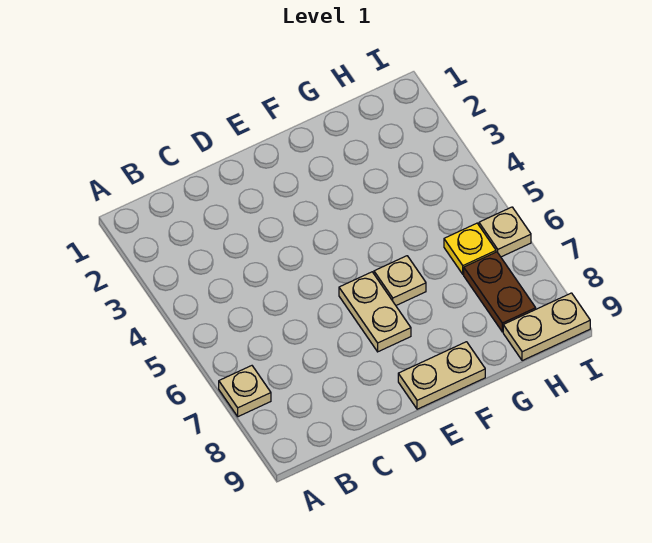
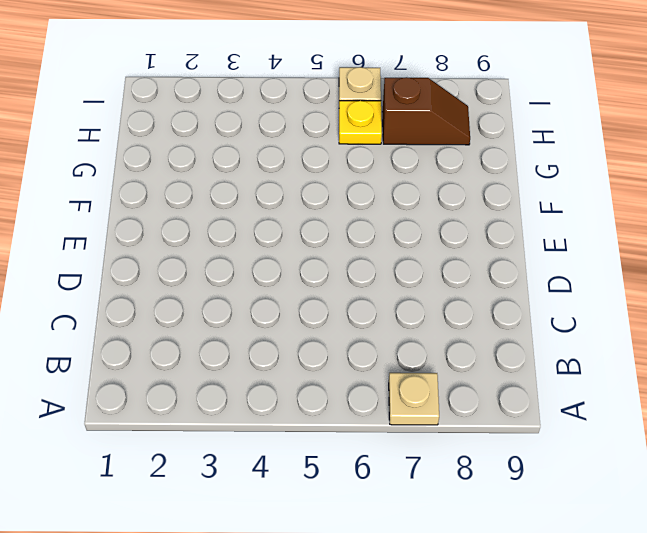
brown slope H7:H8 level 1 top 7 -> brown plate H7:H8 level 1
none -> tan plate E6:E7 level 1
none -> tan plate E9:F9 level 1

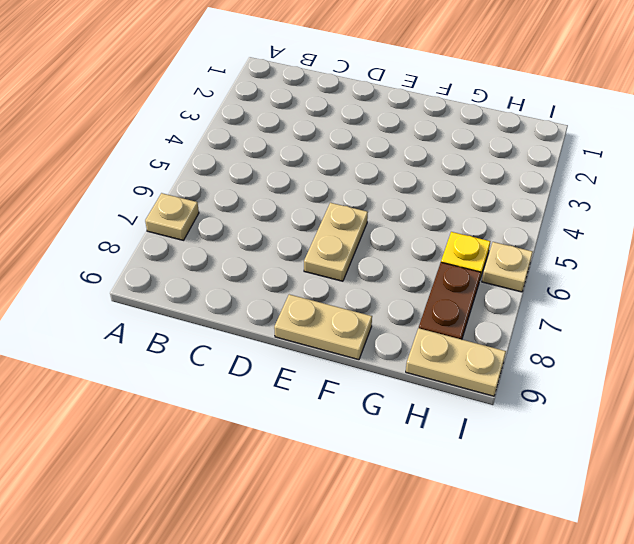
none -> tan plate F6 level 1

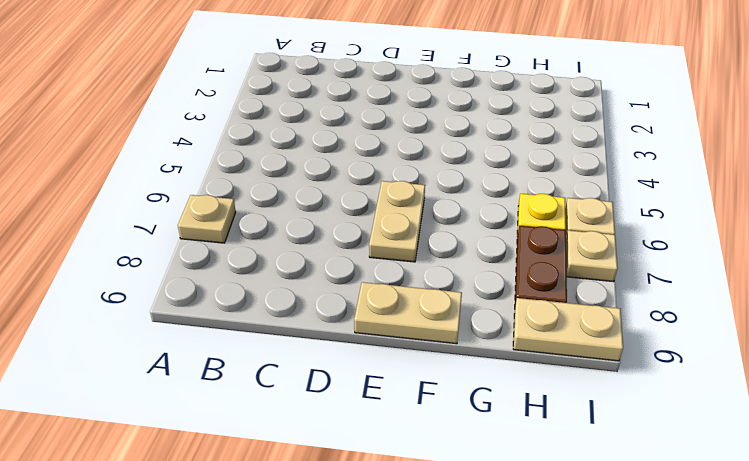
tan plate I7 level 1 -> tan plate F6 level 1

